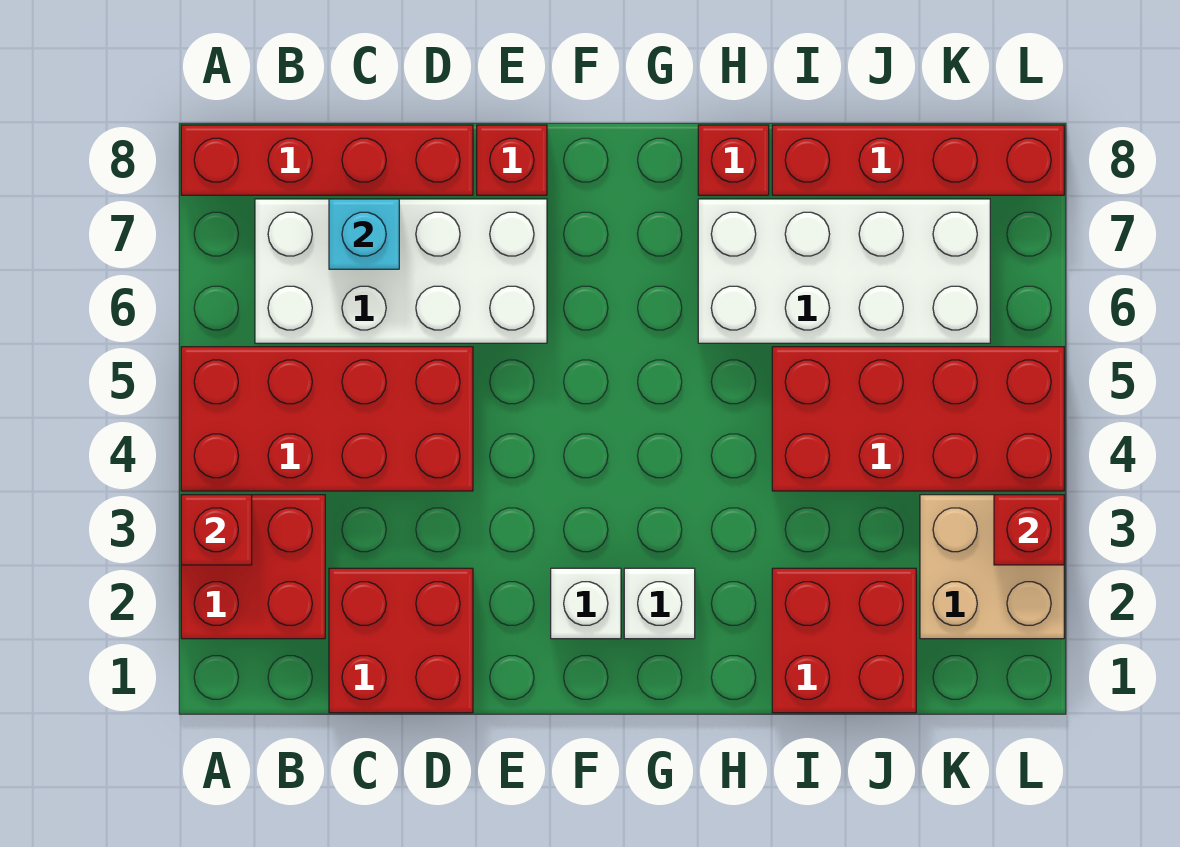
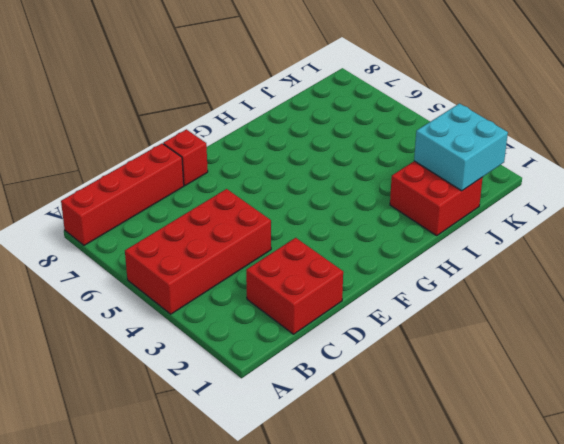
cyan brick J1:K2 level 2 -> none
none -> red brick A2:B3 level 1
none -> white brick B6:E7 level 1
none -> white brick F2 level 1

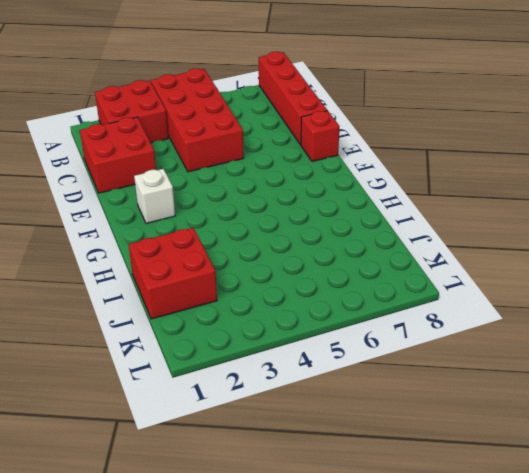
none -> white brick B6:E7 level 1
none -> white brick G2 level 1
none -> white brick H6:K7 level 1

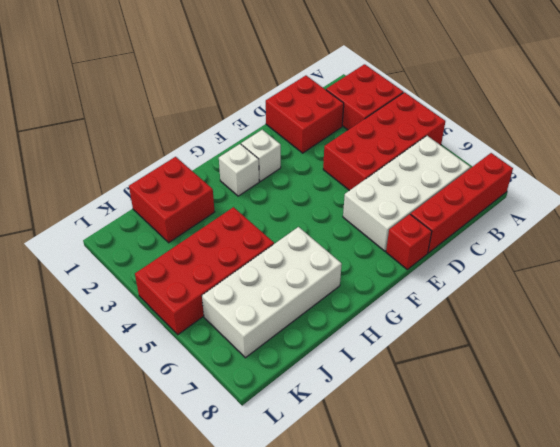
none -> red brick H8 level 1
none -> red brick I8:L8 level 1
none -> tan brick K2:L3 level 1

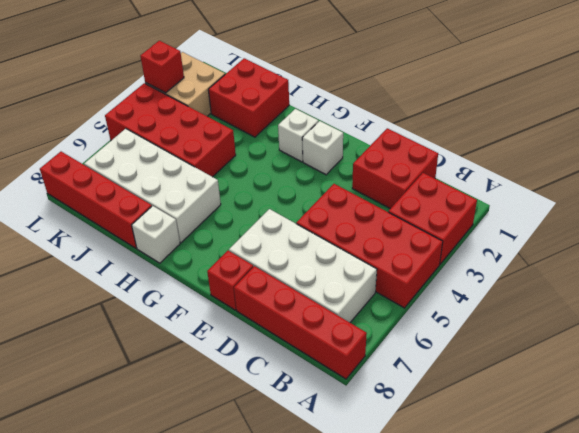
white brick H8 level 1 -> red brick H8 level 1
none -> red brick A3 level 2
none -> cyan brick C7 level 2

